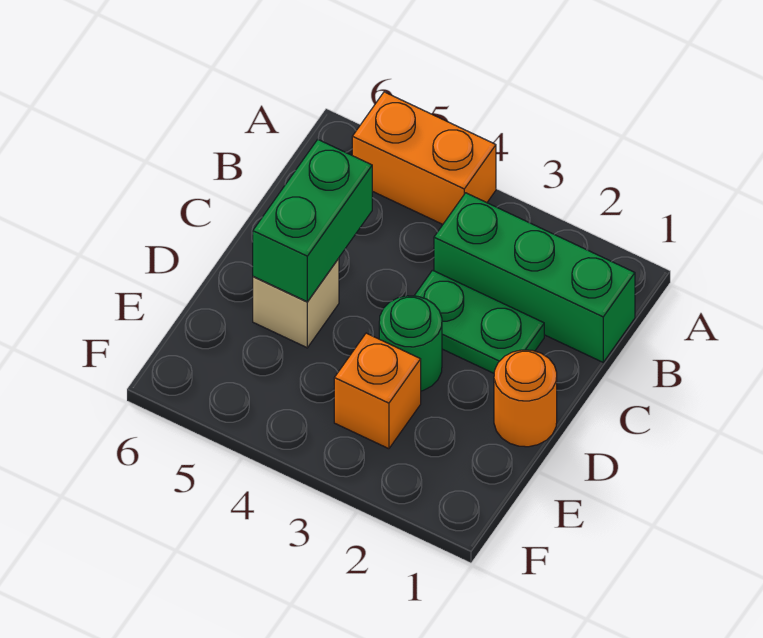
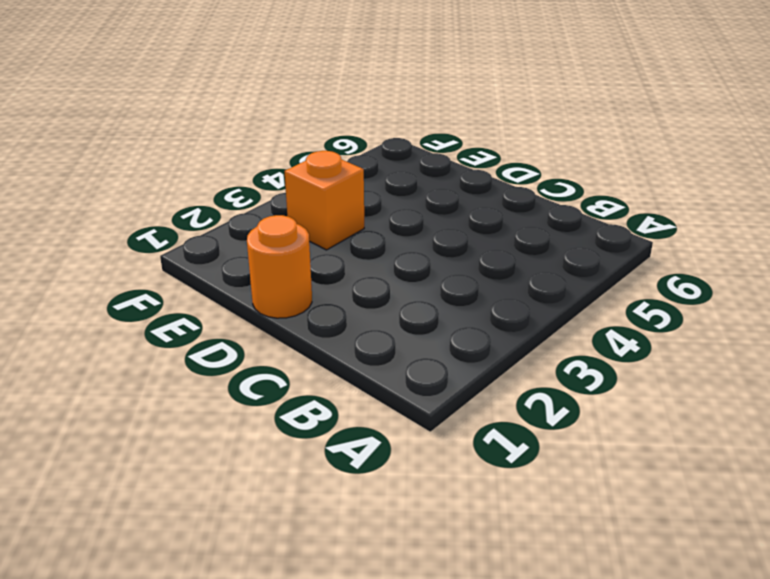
none -> orange brick A4:A5 level 1
none -> green brick B1:B3 level 1

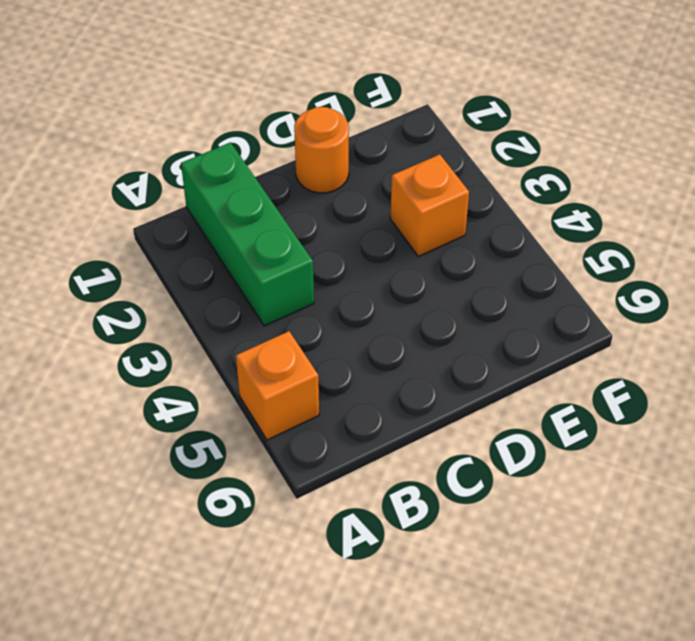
orange brick A5 level 1 -> orange brick A4:A5 level 1
none -> green plate C2:C3 level 1
none -> green round brick D3 level 1

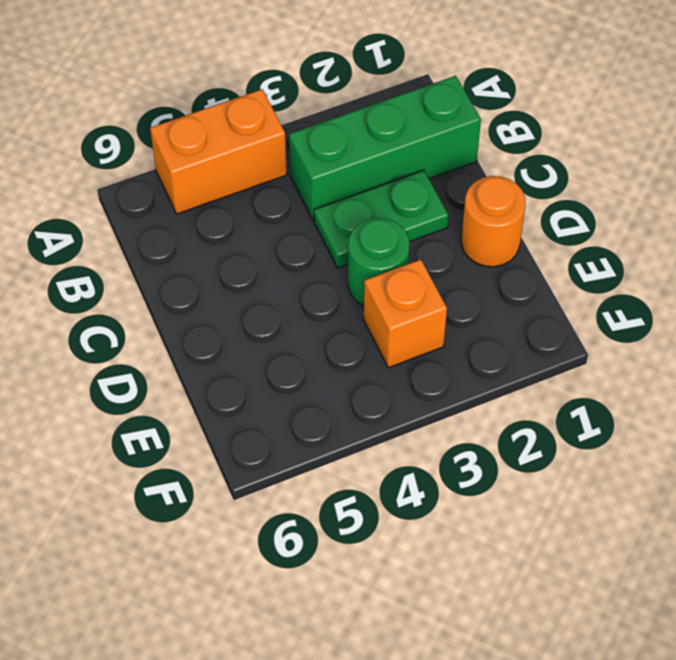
none -> tan brick D5 level 1
none -> green brick C5:D5 level 2

